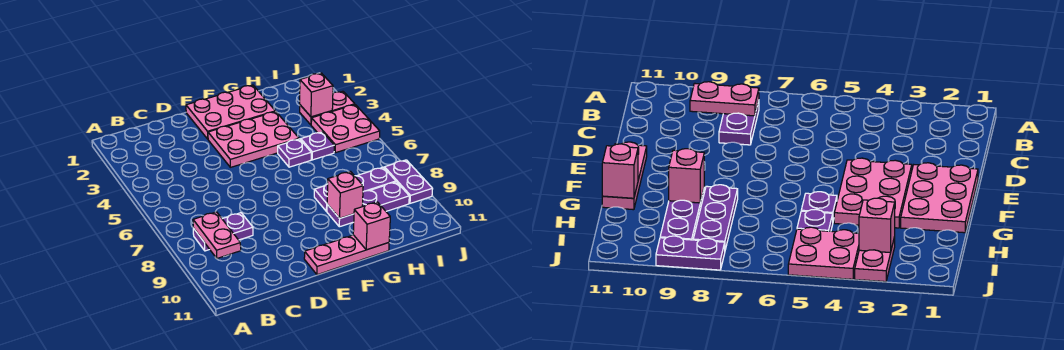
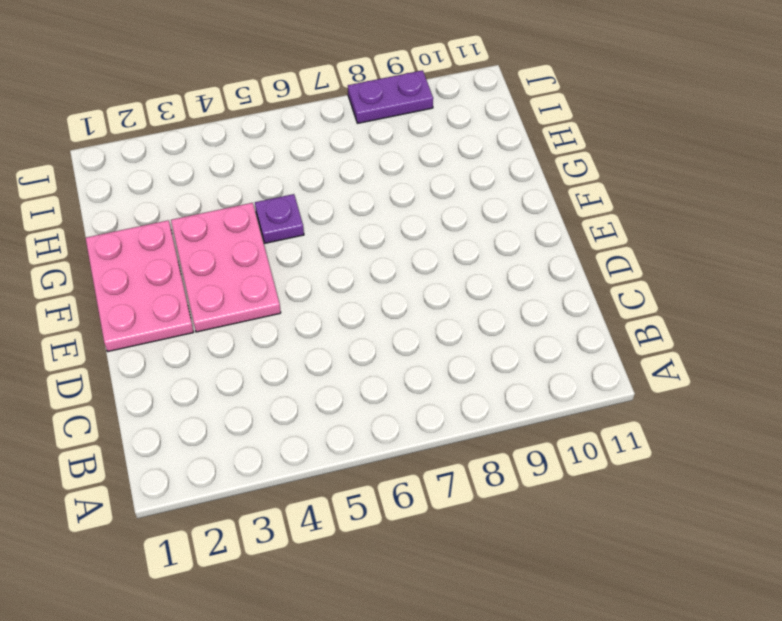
none -> purple plate B8:C8 level 1
none -> pink plate E11:G11 level 1
none -> purple plate G8:I8 level 1

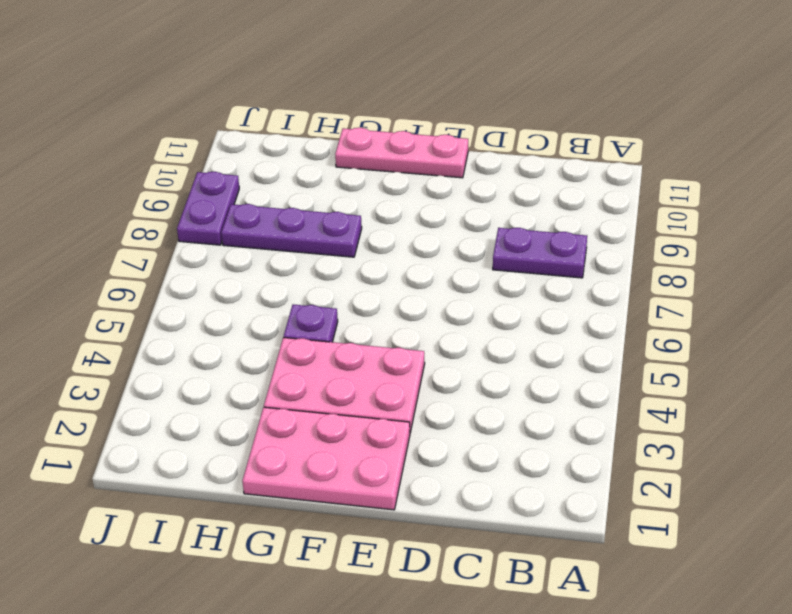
none -> purple plate G9:I9 level 1
none -> purple plate H5 level 1
none -> pink plate I3:J3 level 1

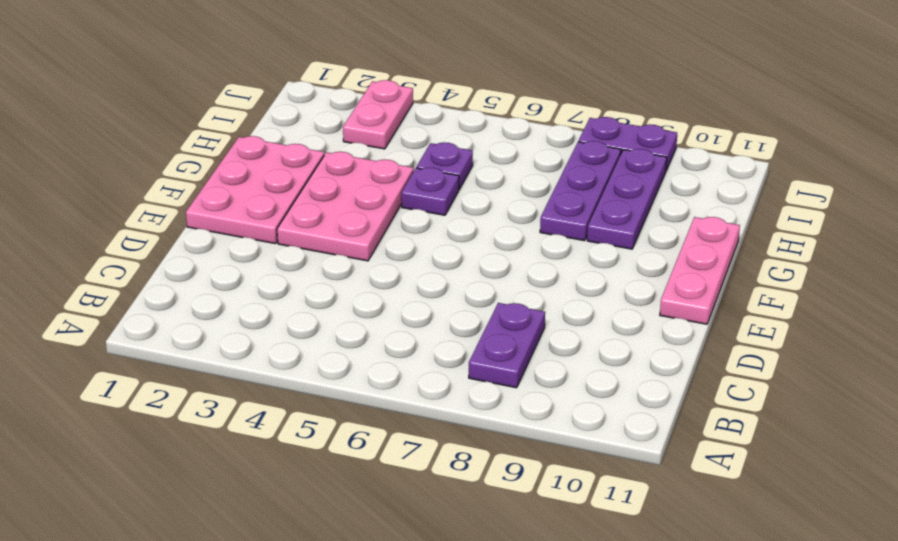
none -> pink plate I4:J5 level 1
none -> pink plate B8:B9 level 2
none -> pink brick G9 level 2

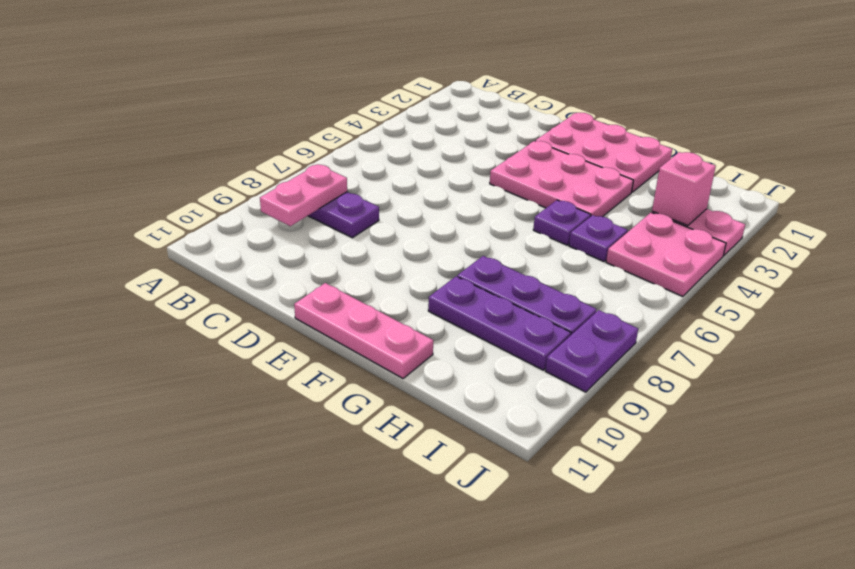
none -> pink brick G9 level 2
none -> pink brick G11 level 2

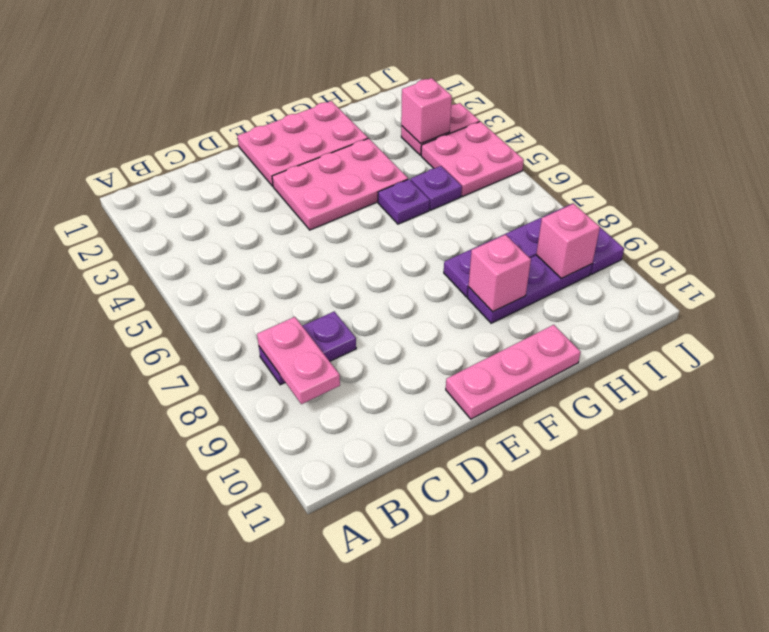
pink brick I9 level 2 -> pink brick G11 level 2

